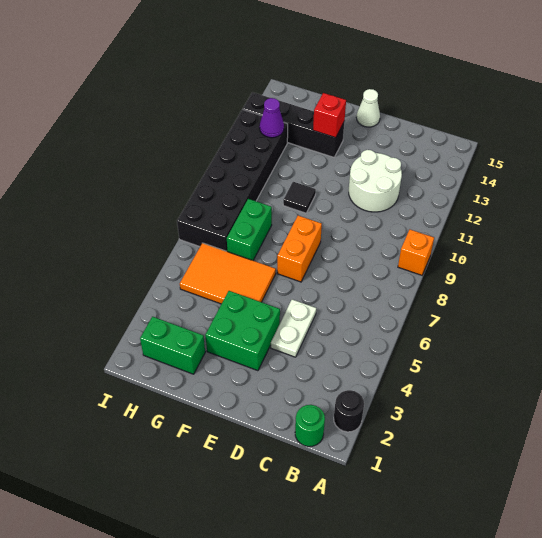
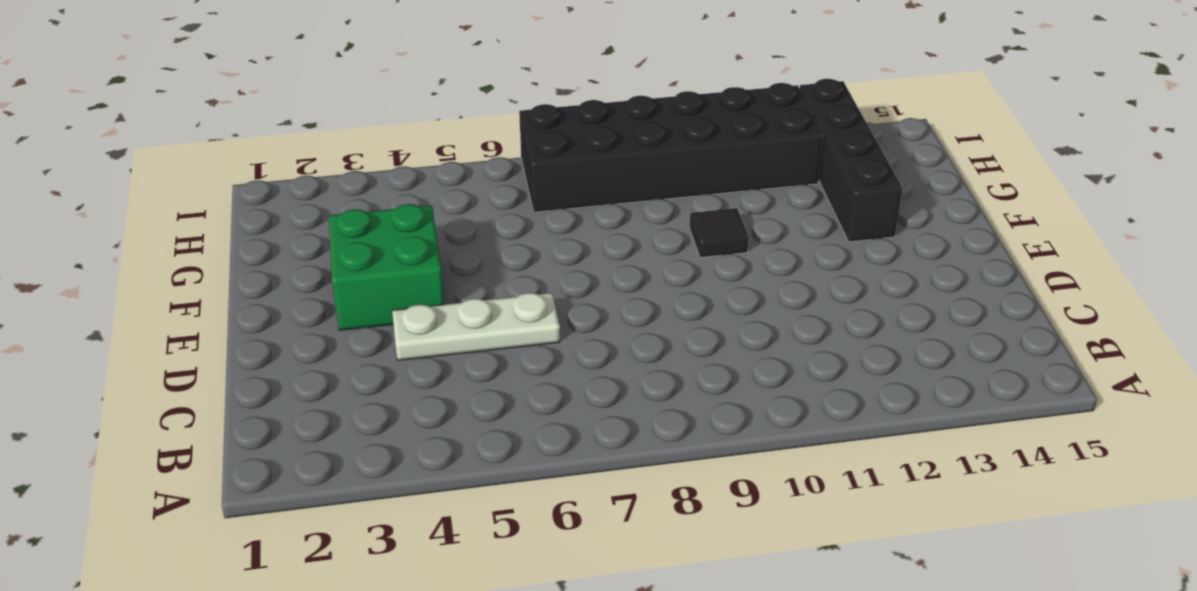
white plate D4:D6 level 1 -> white plate D4:D5 level 1
none -> black round brick A2 level 1
none -> orange brick A9 level 1
none -> green round brick B1 level 1

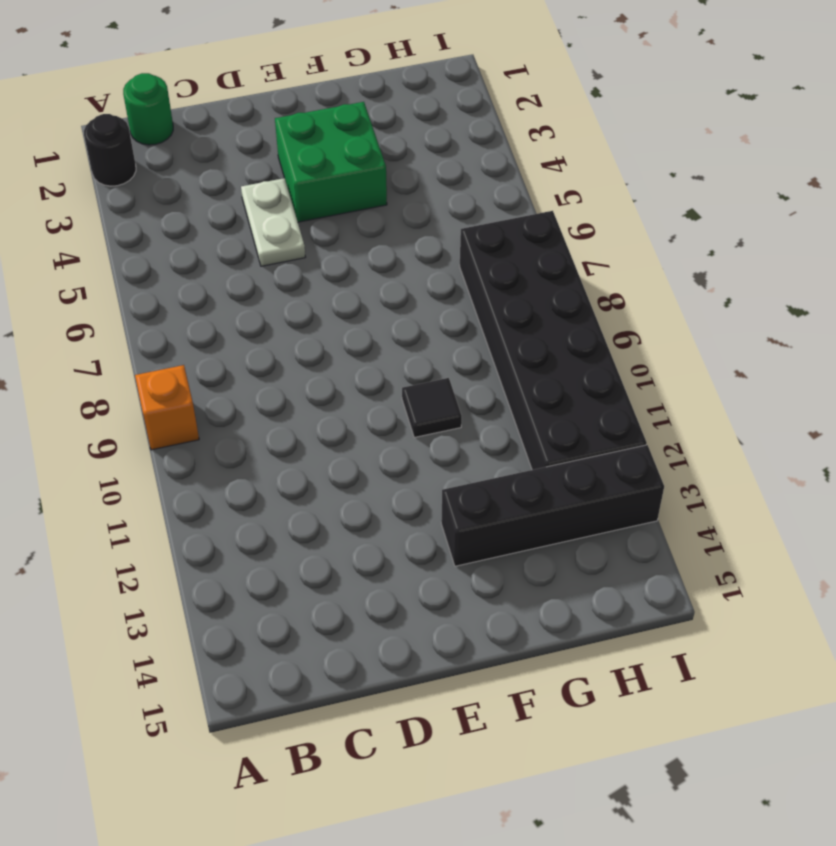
none -> white round brick C11:D12 level 1
none -> orange brick E7:E8 level 1
none -> white cone E15 level 1

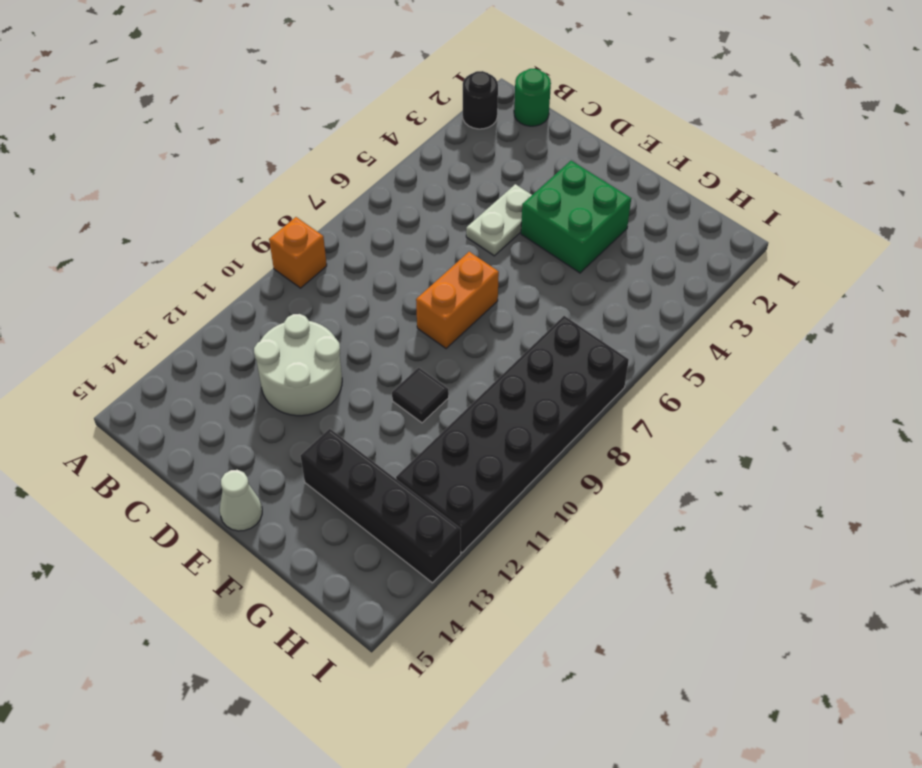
none -> orange tile F5:H6 level 1
none -> green brick G2:H2 level 1
none -> green brick G7:G8 level 1

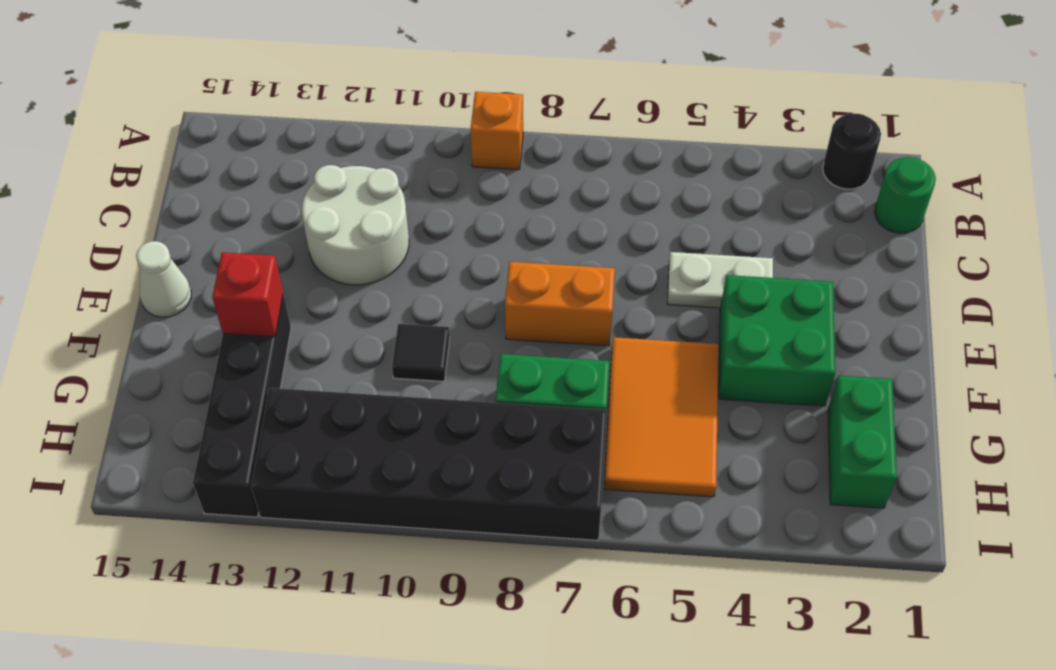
none -> purple cone H12 level 2

